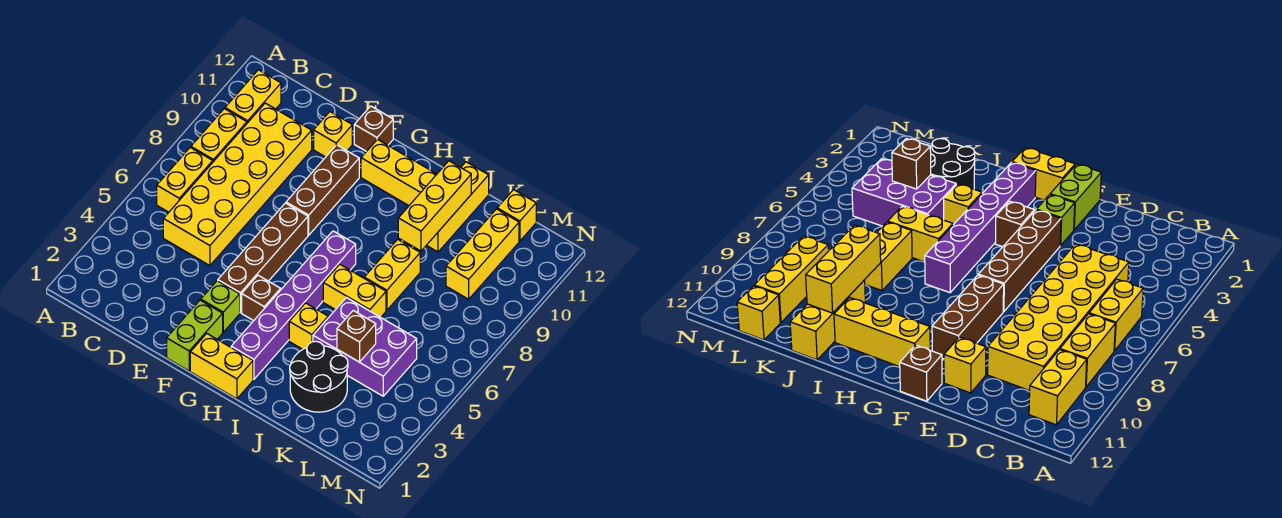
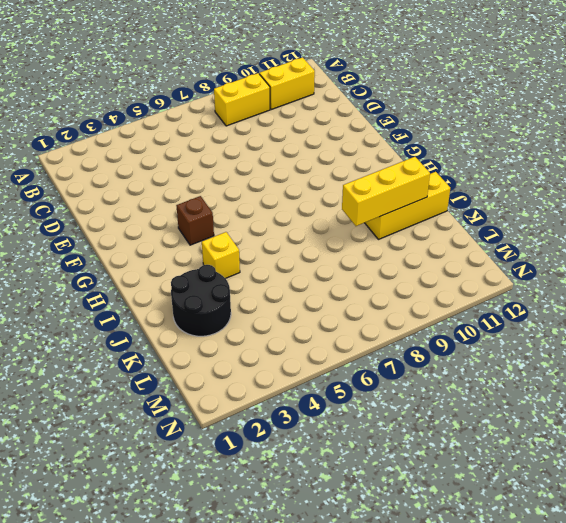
none -> yellow brick B6:B7 level 1
none -> yellow brick C5:D10 level 1
none -> yellow brick E11 level 1

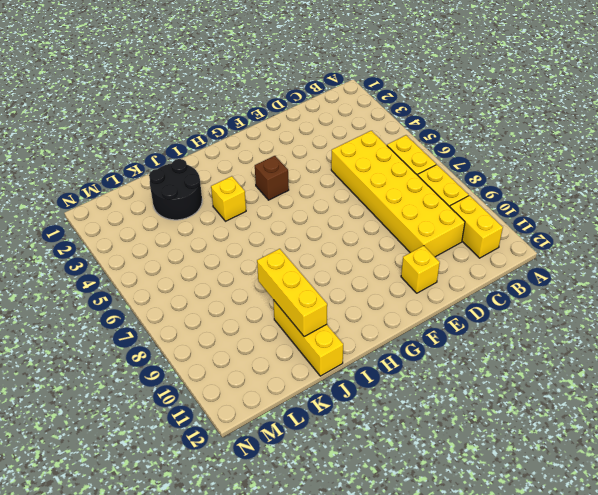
none -> lime brick F1:F2 level 1
none -> lime brick F3 level 1
none -> brown brick F4:F7 level 1

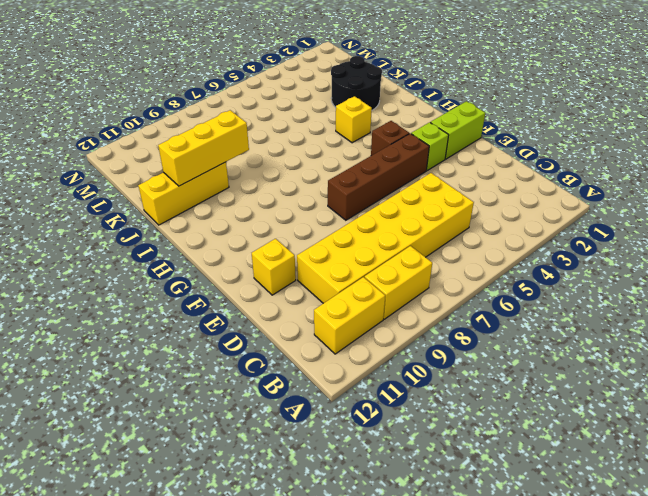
none -> yellow brick B6:B7 level 1
none -> brown brick F8:F10 level 1
none -> brown brick F12 level 1

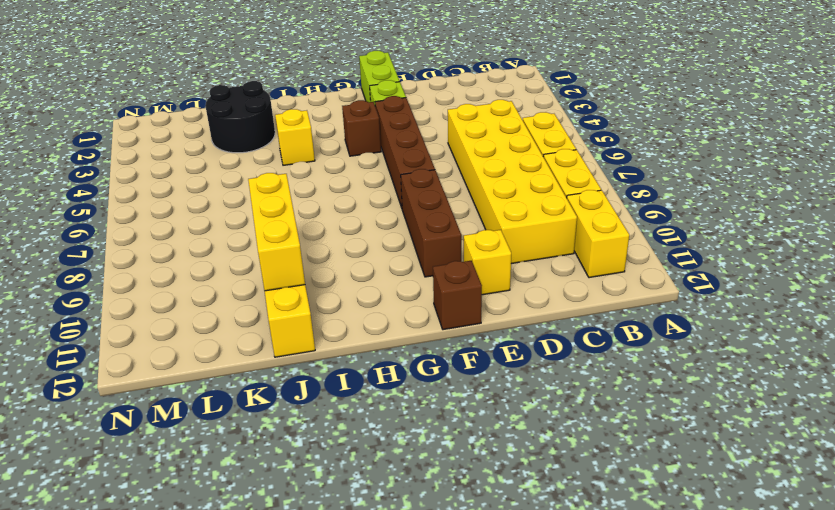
none -> yellow brick G1:H1 level 1
none -> yellow brick G11:I11 level 1
none -> purple brick H2:H7 level 1

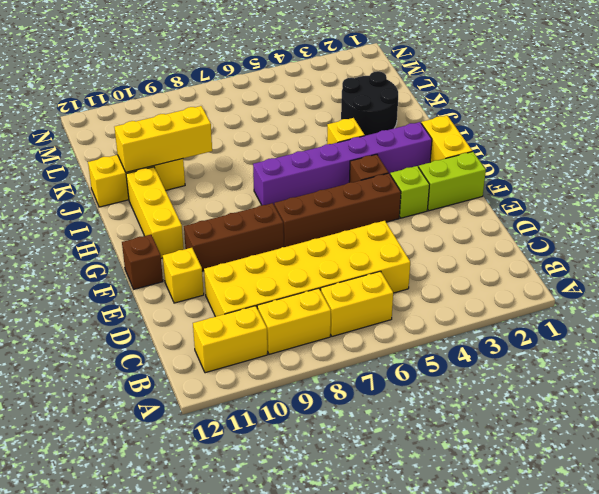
none -> yellow brick I6:J6 level 1
none -> purple brick J4:L5 level 1
none -> yellow brick J7:J8 level 1

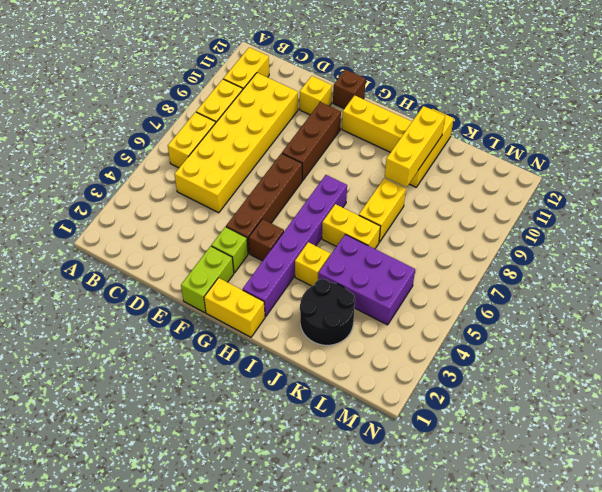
none -> yellow brick L9:L11 level 1
none -> yellow brick L12 level 1
none -> brown brick K4 level 2

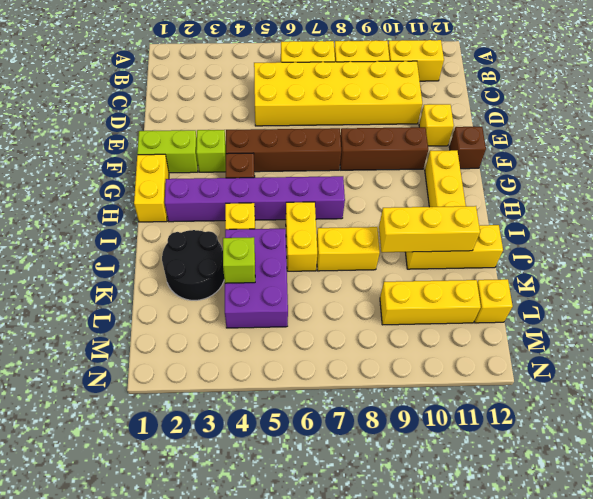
lime brick K4 level 2 -> brown brick K4 level 2

